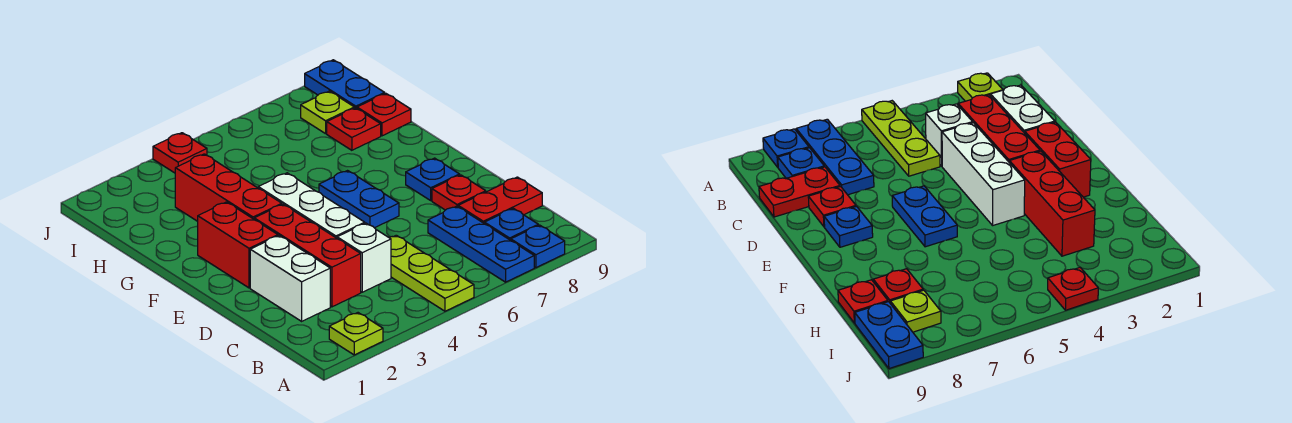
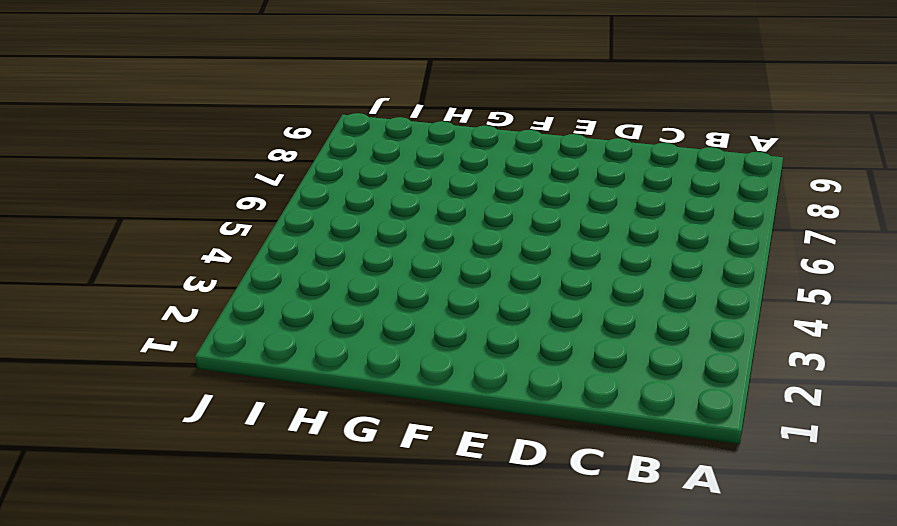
none -> lime plate A2 level 1
none -> lime plate A5:C5 level 1
none -> blue plate A7:C7 level 1

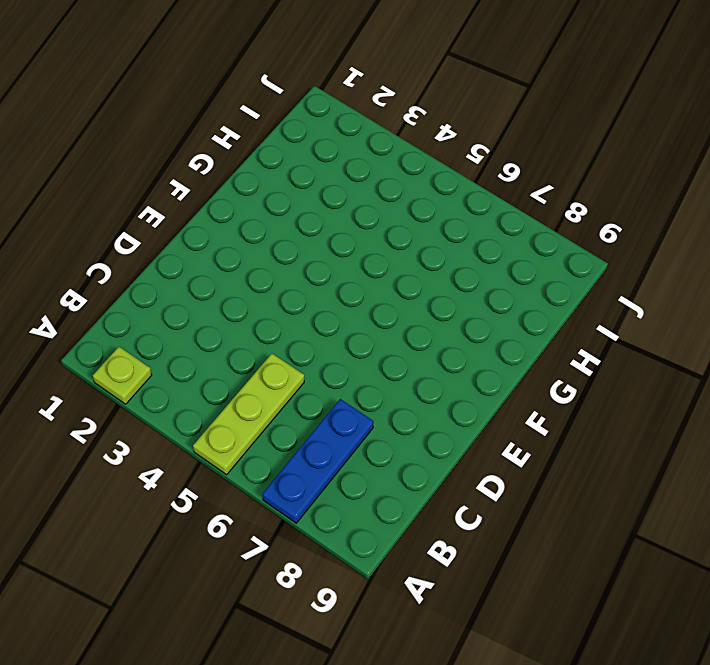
none -> blue plate A8 level 1
none -> blue plate B8 level 1
none -> white brick C2:D2 level 1

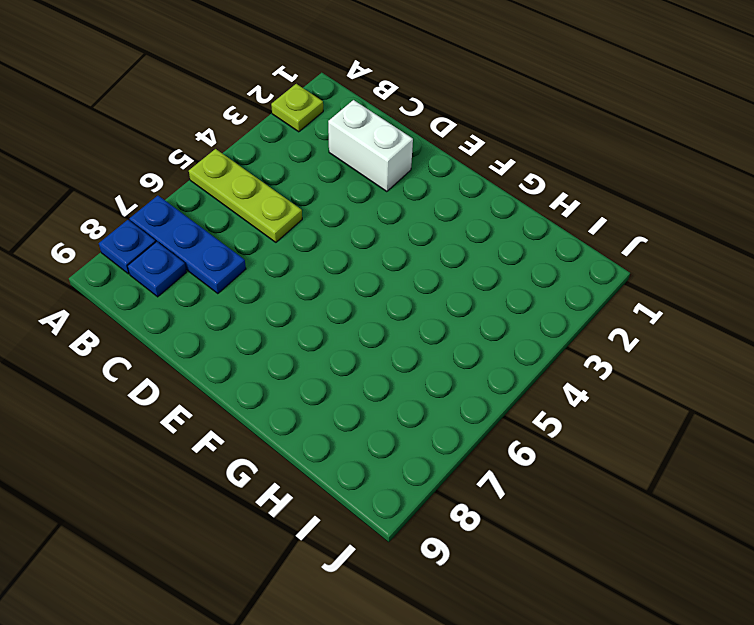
none -> red brick C3:E3 level 1
none -> white brick C4 level 1
none -> red plate C8:C9 level 1

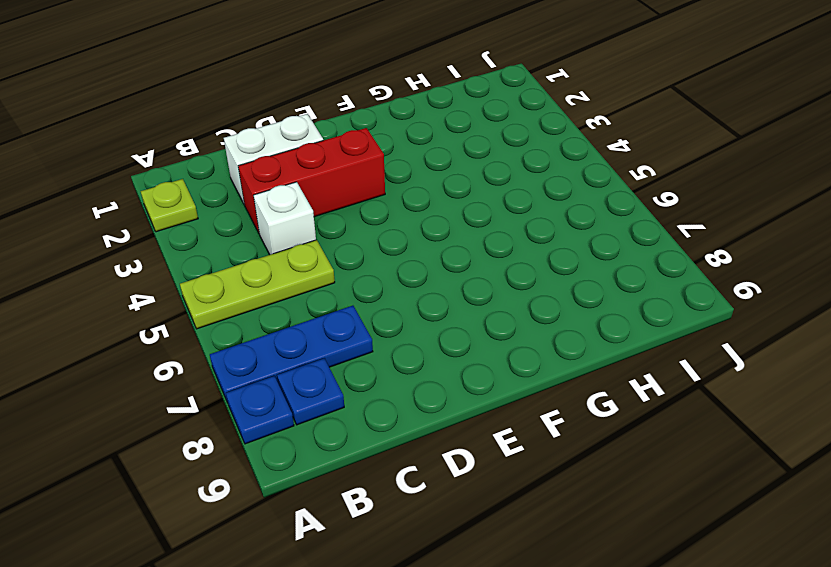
none -> red plate C8:C9 level 1
none -> white brick D4:F4 level 1
none -> red plate D8 level 1

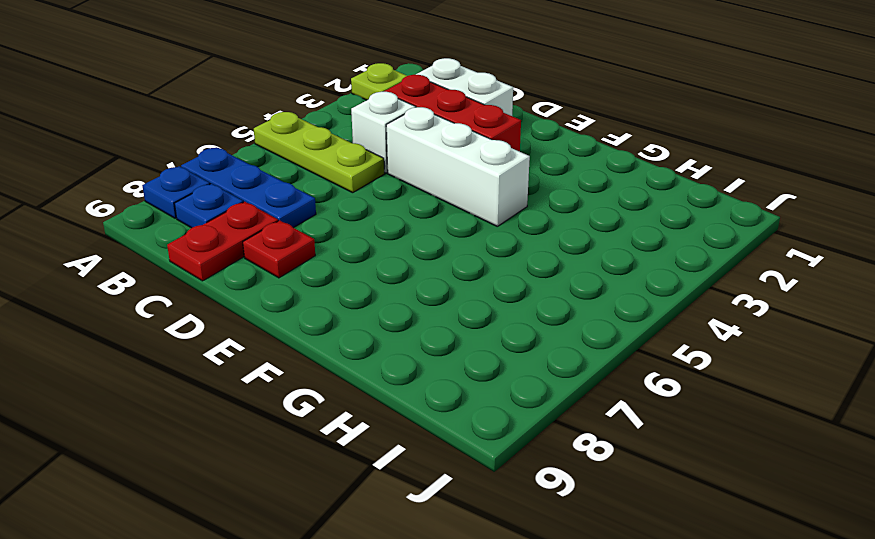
none -> red brick E2:F2 level 1
none -> blue plate E6:F6 level 1
none -> blue plate E8 level 1

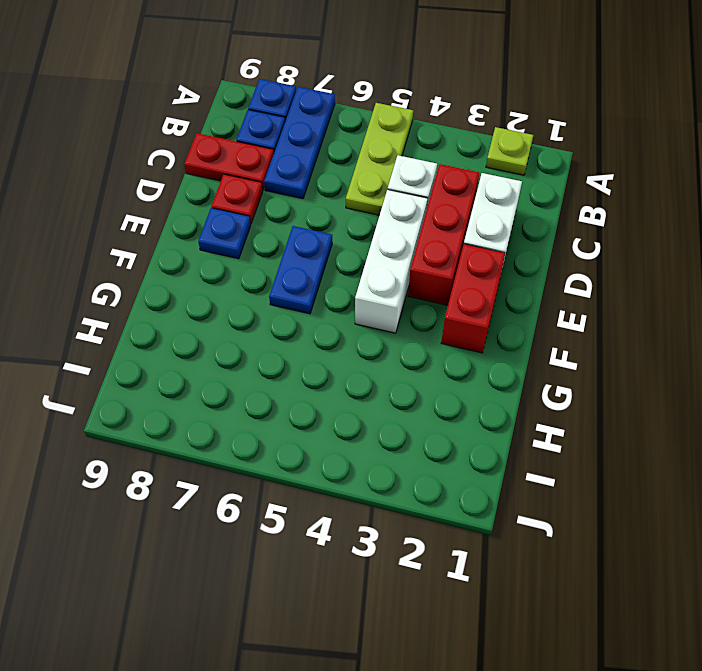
none -> red brick F3:H3 level 1
none -> red plate H8 level 1
none -> red plate H9 level 1

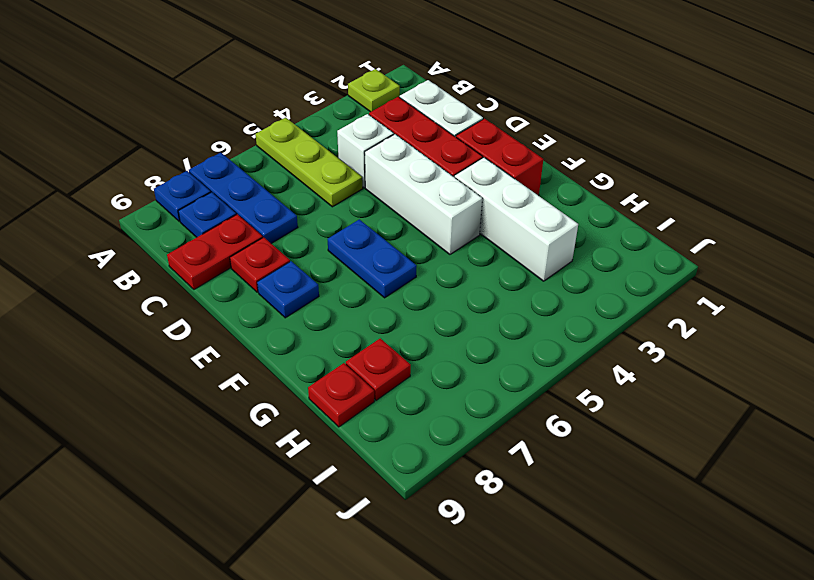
white brick F3:H3 level 1 -> red brick F3:H3 level 1
none -> lime plate I8 level 1
none -> blue plate I9:J9 level 1
none -> red plate J4 level 1

